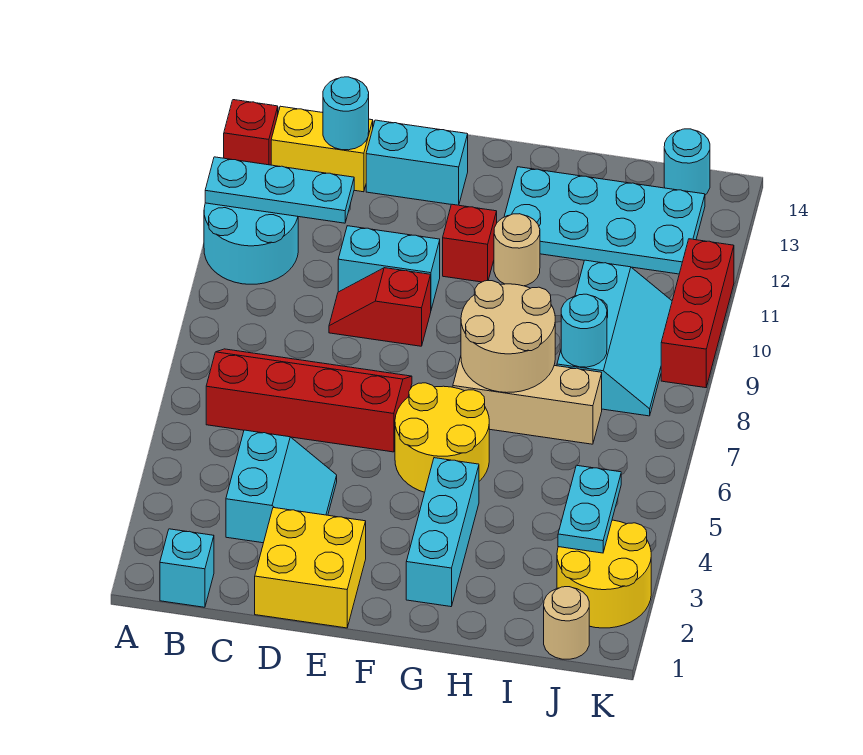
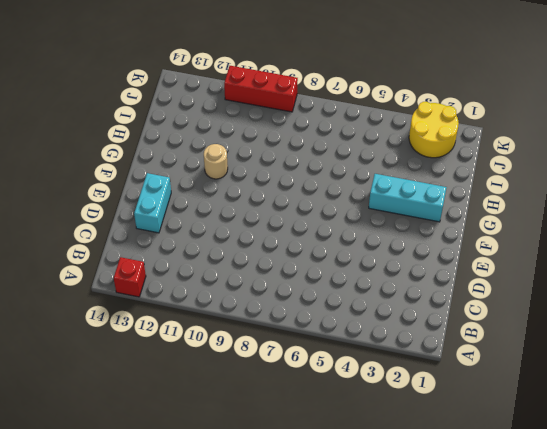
none -> cyan round brick A10:B11 level 1
none -> cyan brick B1 level 1
none -> red slope B6:E7 level 1 top 6

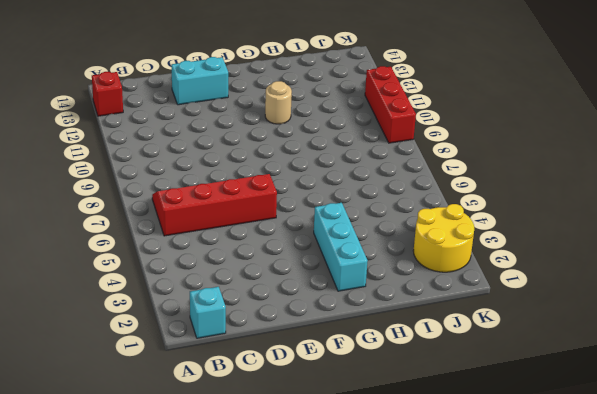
none -> cyan round brick A10:B11 level 1
none -> yellow brick B13:C13 level 1
none -> cyan slope C3:D4 level 1 top C

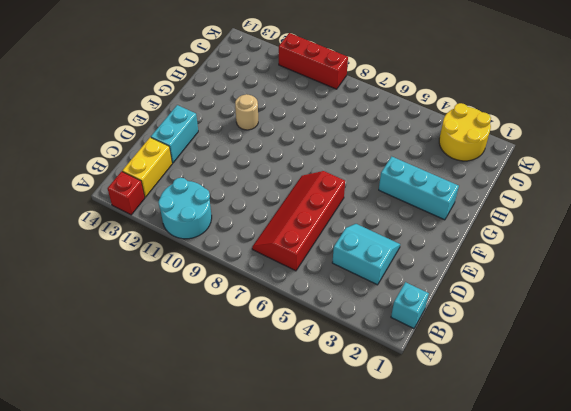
none -> yellow brick D1:E2 level 1
none -> red slope D9:E9 level 1 top E
none -> cyan brick D10:E10 level 1

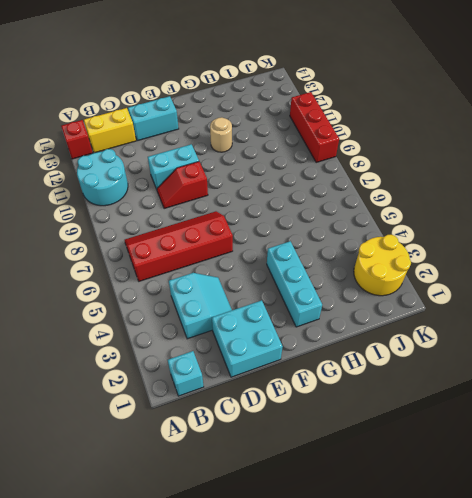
cyan brick D1:E2 level 1 -> yellow brick D1:E2 level 1
none -> yellow round brick F5:G6 level 1
none -> red brick F11 level 1
none -> tan brick G7:I7 level 1

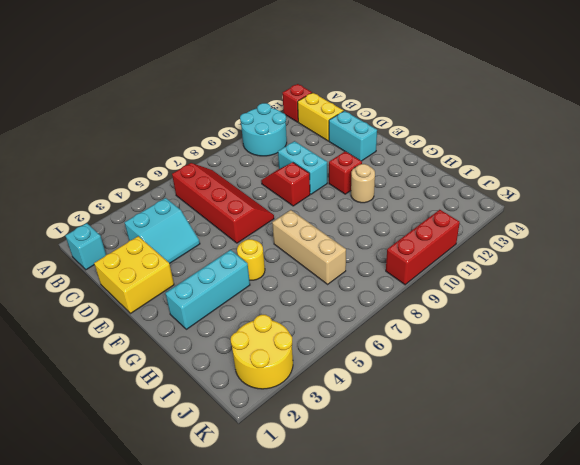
yellow round brick G5 level 1 -> yellow round brick F5:G6 level 1
none -> cyan plate G12:J13 level 1
none -> cyan slope I8:J10 level 1 top I
none -> tan round brick J1 level 1

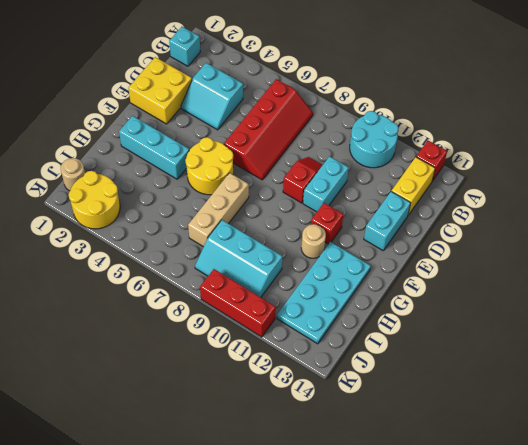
none -> cyan round brick J14 level 1
none -> cyan plate A11:C11 level 2
none -> cyan round brick C13 level 2

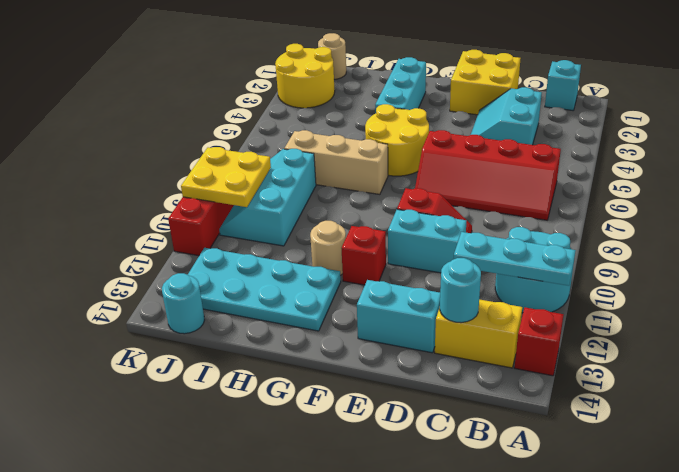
yellow plate J9:K10 level 2 -> none
none -> tan round brick G7:H8 level 2
none -> cyan round brick I8 level 2
none -> cyan plate J3:J4 level 2

